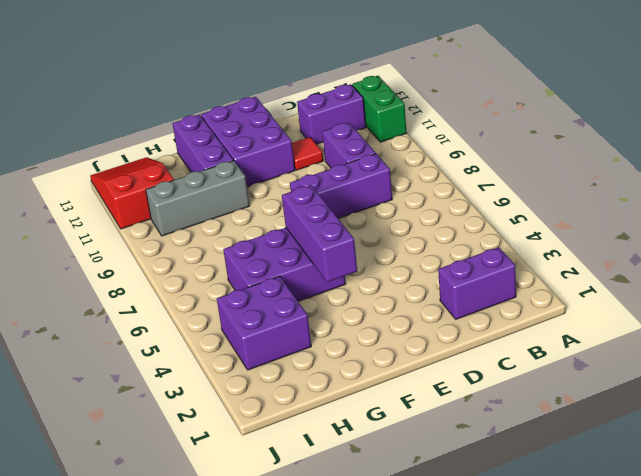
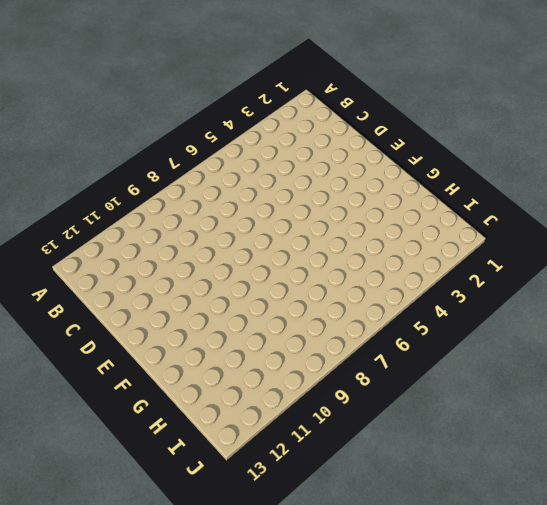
none -> green brick A11:A12 level 1
none -> purple brick B2:C2 level 1
none -> purple brick B12:C12 level 1

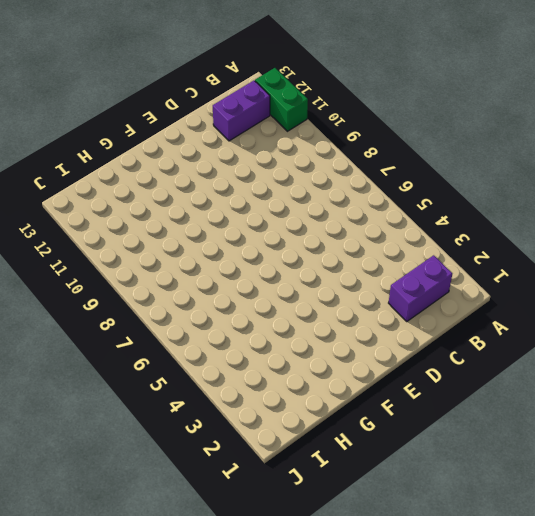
none -> purple brick C8:E8 level 1
none -> purple brick C9:C10 level 1
none -> red tile D11 level 1

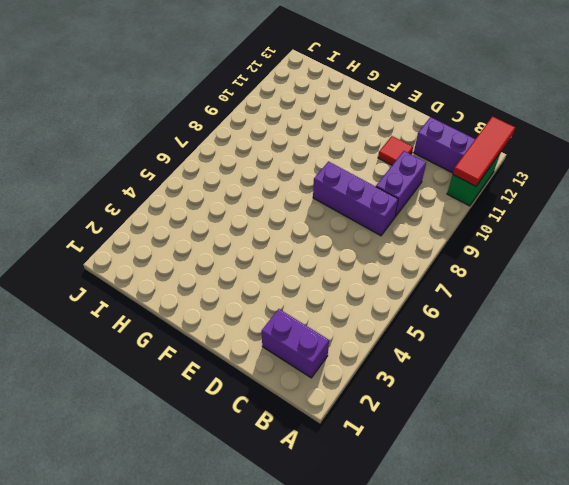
red tile A11:A13 level 2 -> none
none -> purple brick E11:F13 level 1
none -> purple brick F5:H6 level 1
none -> grey brick G10:I10 level 1

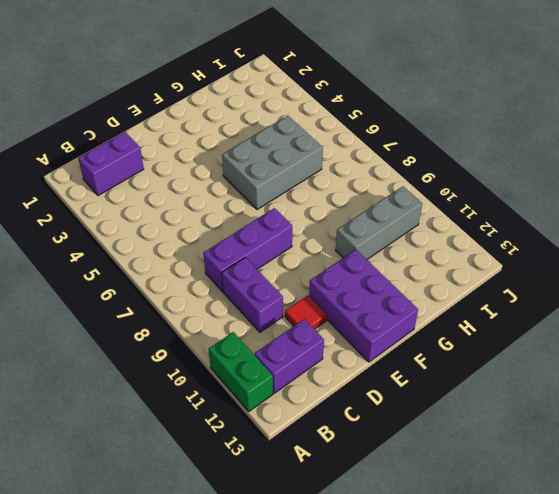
grey brick F5:H6 level 1 -> purple brick F5:H6 level 1
none -> purple brick G11:G13 level 1
none -> purple brick H3:I4 level 1
none -> red slope I11:J13 level 1 top 11

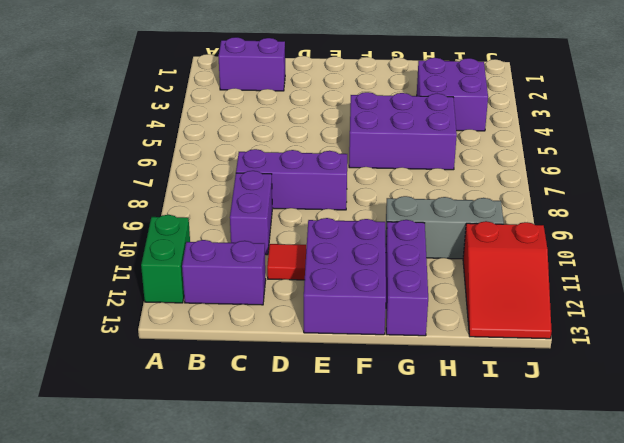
none -> purple brick F4:F6 level 2

